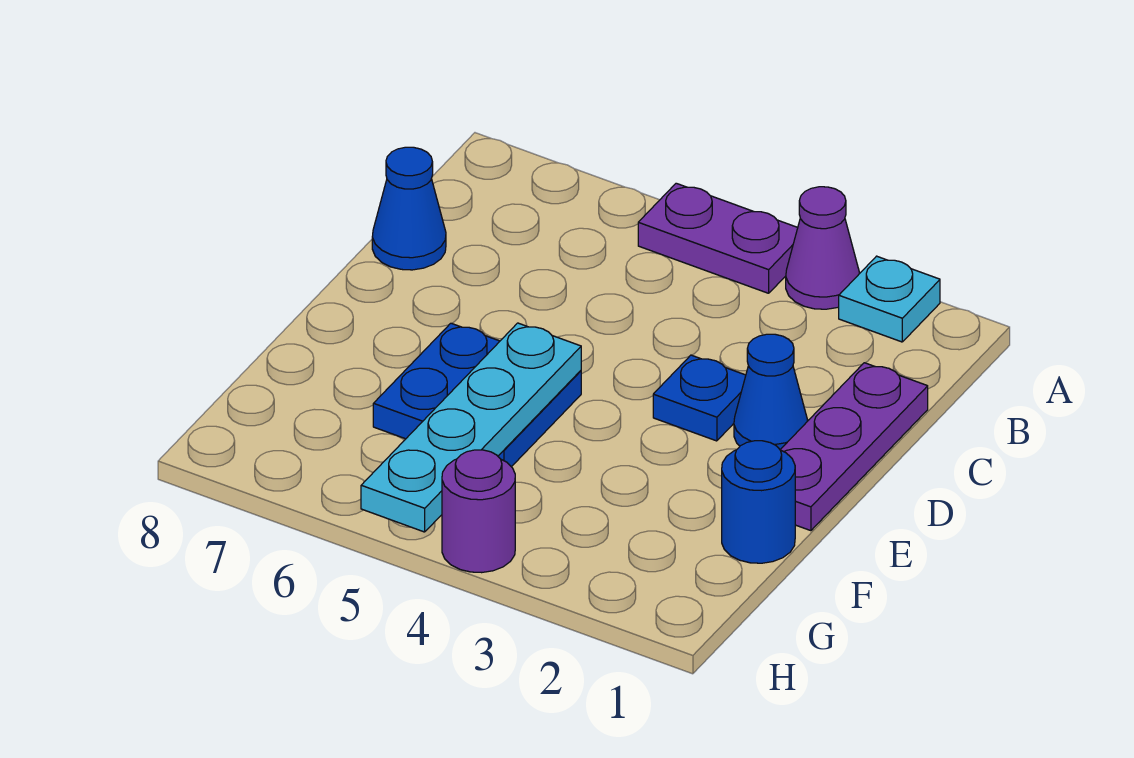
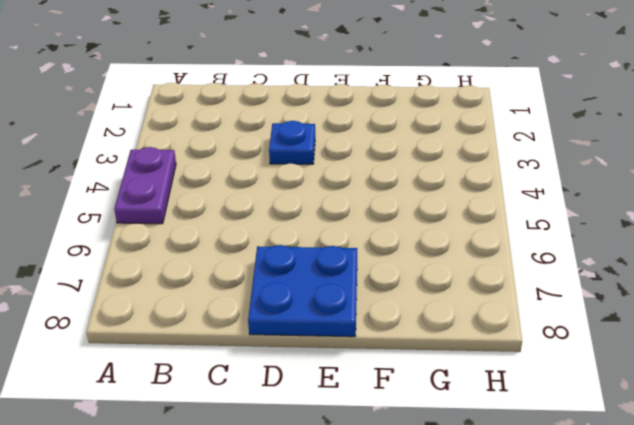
blue plate D7:E8 level 1 -> blue plate E5:F6 level 1
none -> cyan plate A2 level 1
none -> purple cone A3 level 1

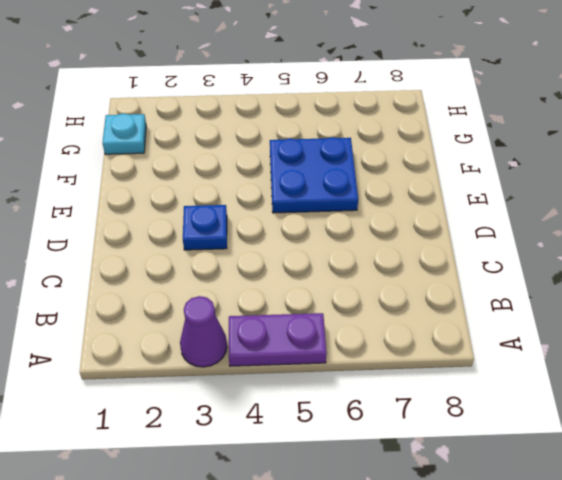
cyan plate G1 level 1 -> cyan plate A2 level 1
none -> purple plate C1:E1 level 1
none -> blue cone C8 level 1

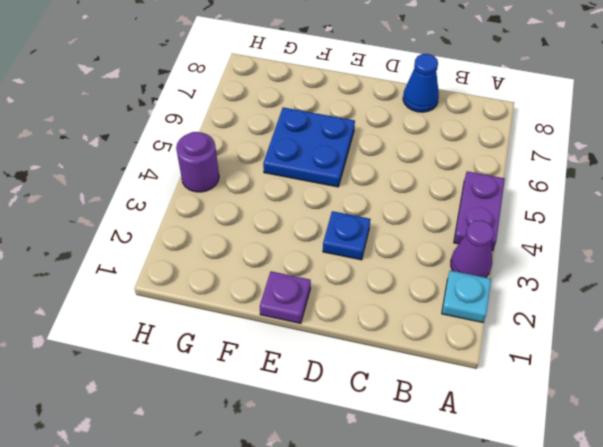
purple plate E1 level 1 -> purple plate C1:E1 level 1
none -> blue cone D2 level 1
none -> blue round brick F1 level 1

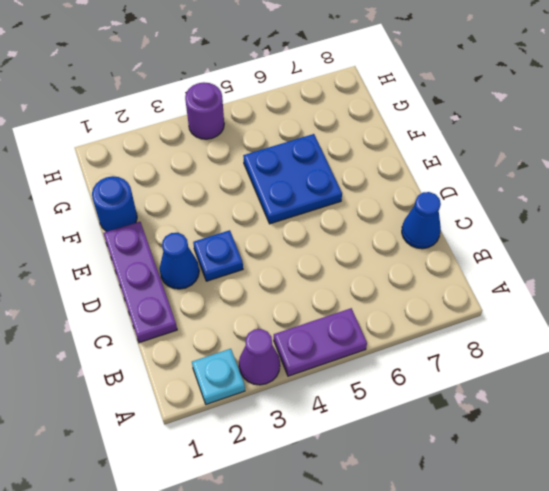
none -> cyan plate E5:H5 level 2

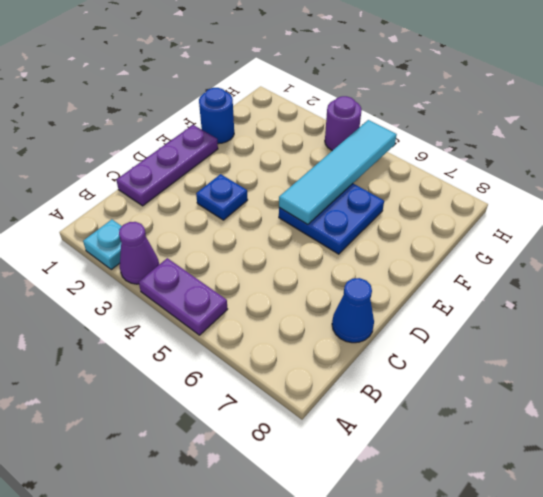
cyan tile E5:H5 level 2 -> cyan plate E5:H5 level 2
none -> blue cone D2 level 1

